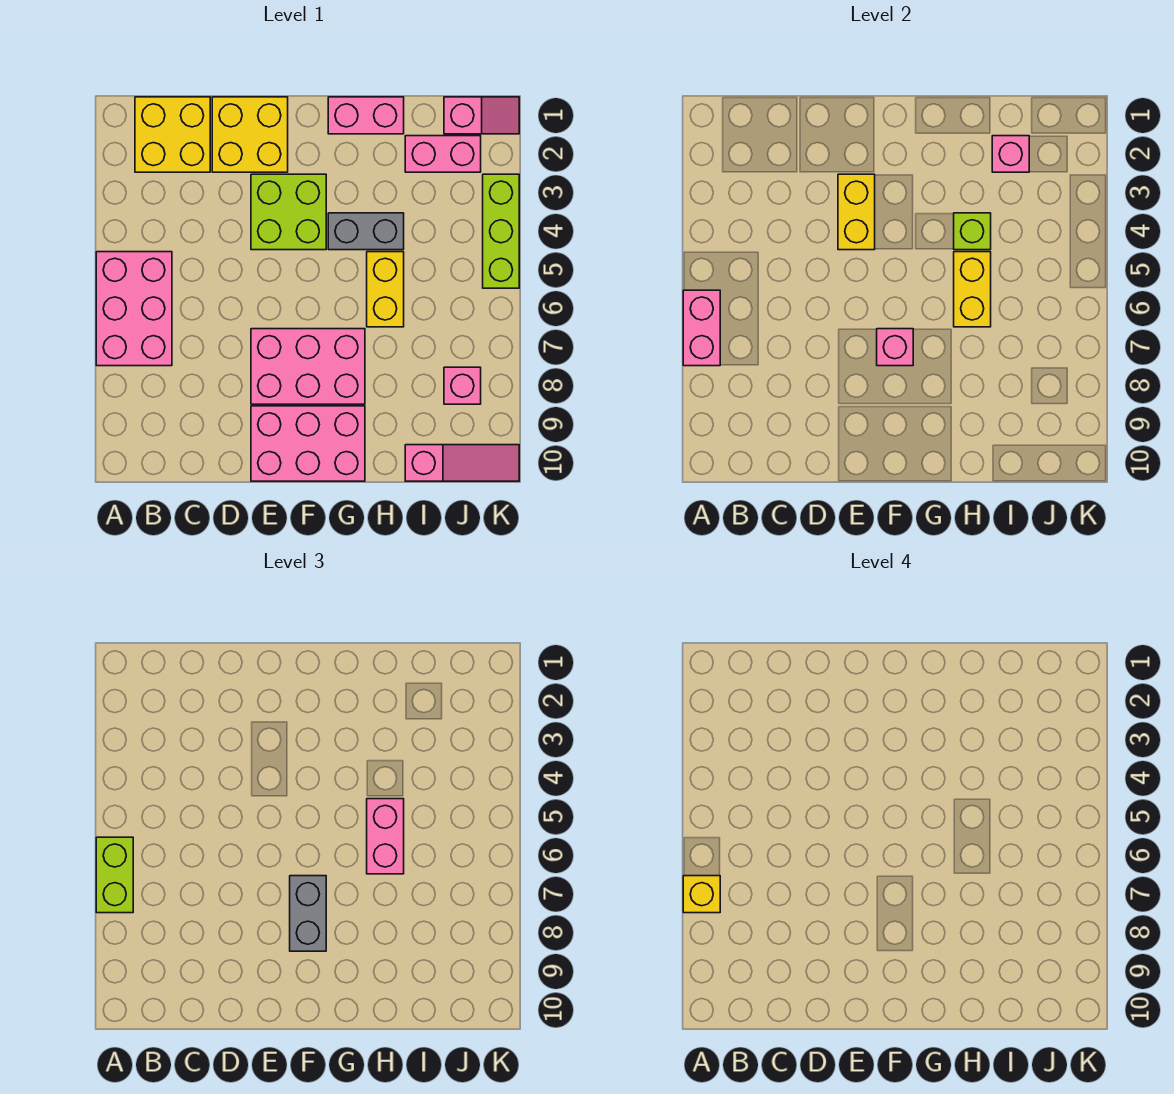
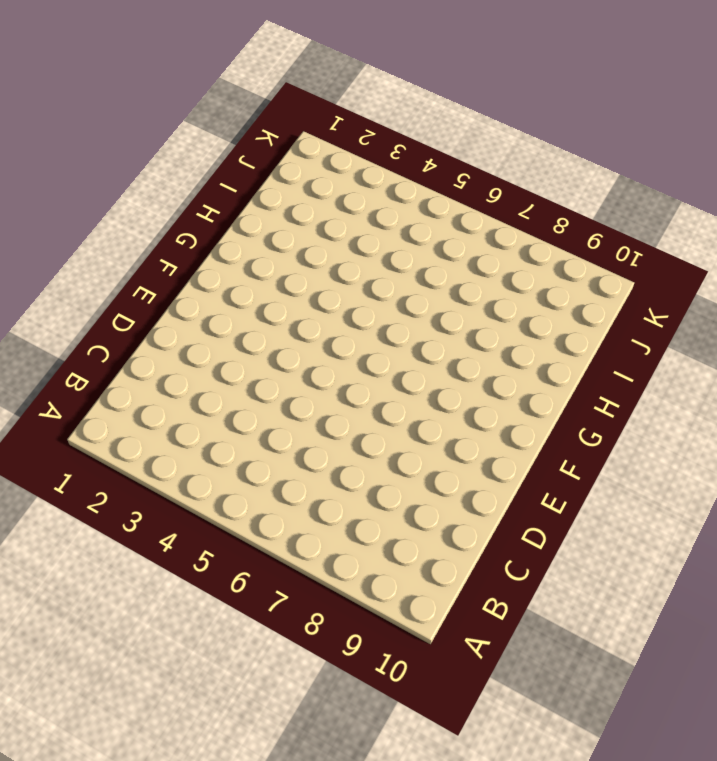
none -> pink brick A5:B7 level 1
none -> yellow brick B1:C2 level 1
none -> yellow brick D1:E2 level 1

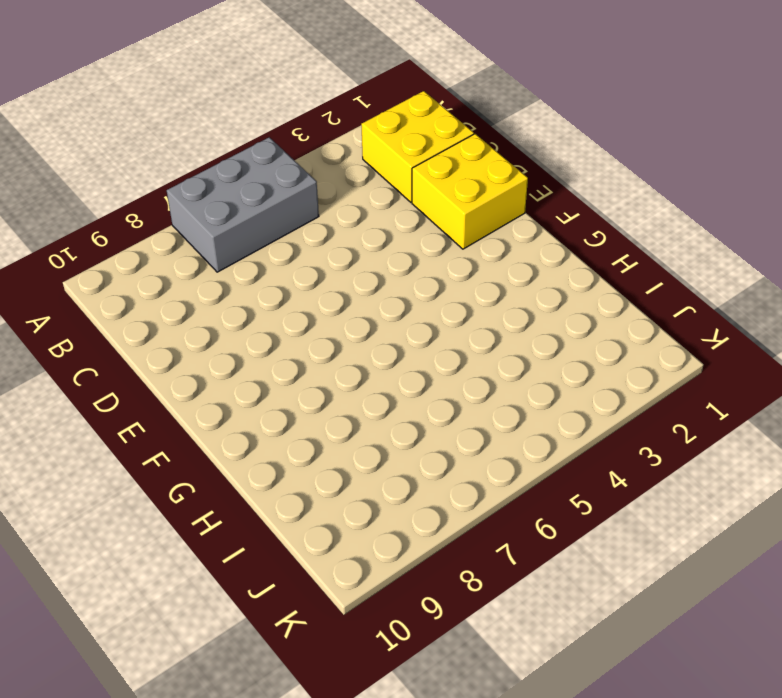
grey brick A5:B7 level 1 -> pink brick A5:B7 level 1
none -> lime brick E3:F4 level 1
none -> pink brick E7:G8 level 1
none -> pink brick E9:G10 level 1

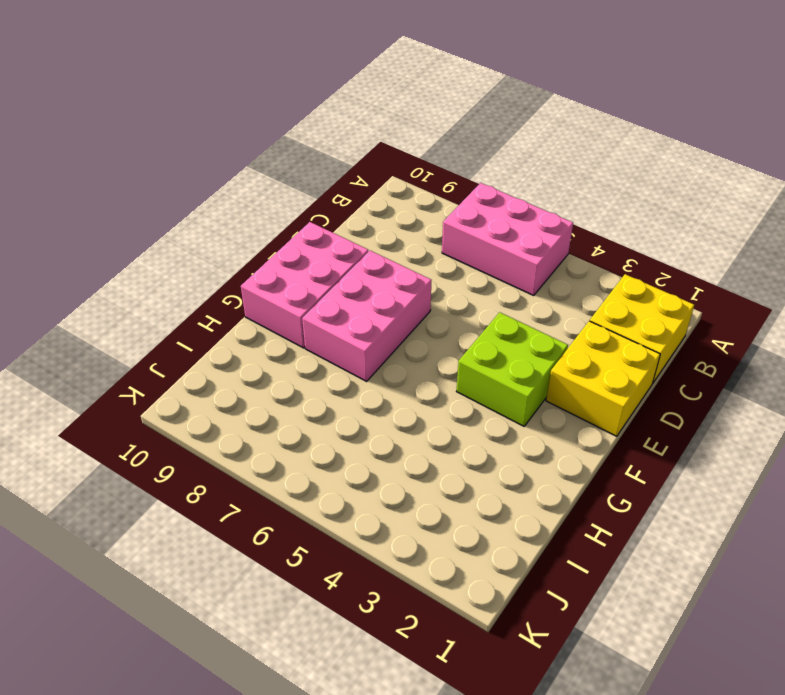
none -> pink brick G1:H1 level 1
none -> grey brick G4:H4 level 1
none -> yellow brick H5:H6 level 1

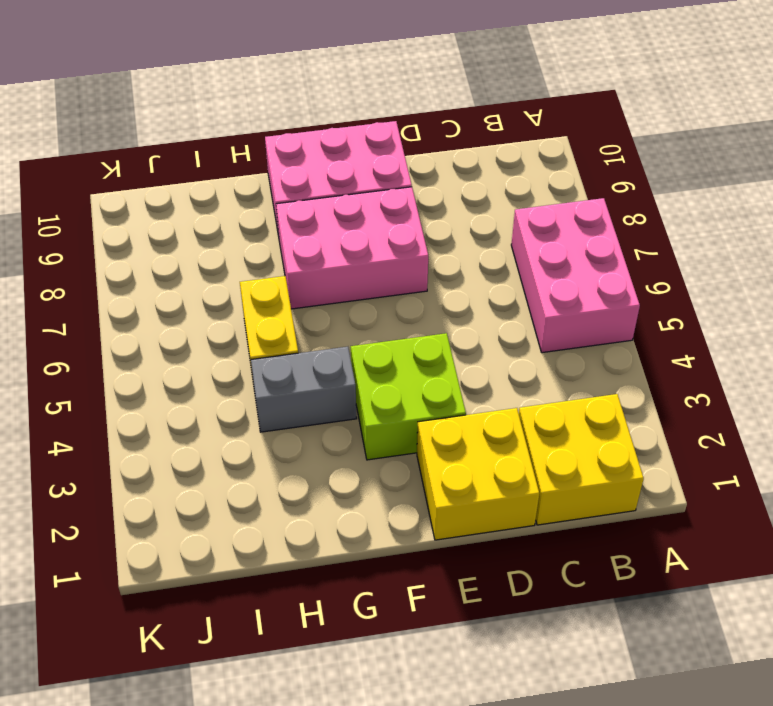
none -> pink brick G1:H1 level 1
none -> pink brick I2:J2 level 1
none -> pink slope I10:K10 level 1 top I

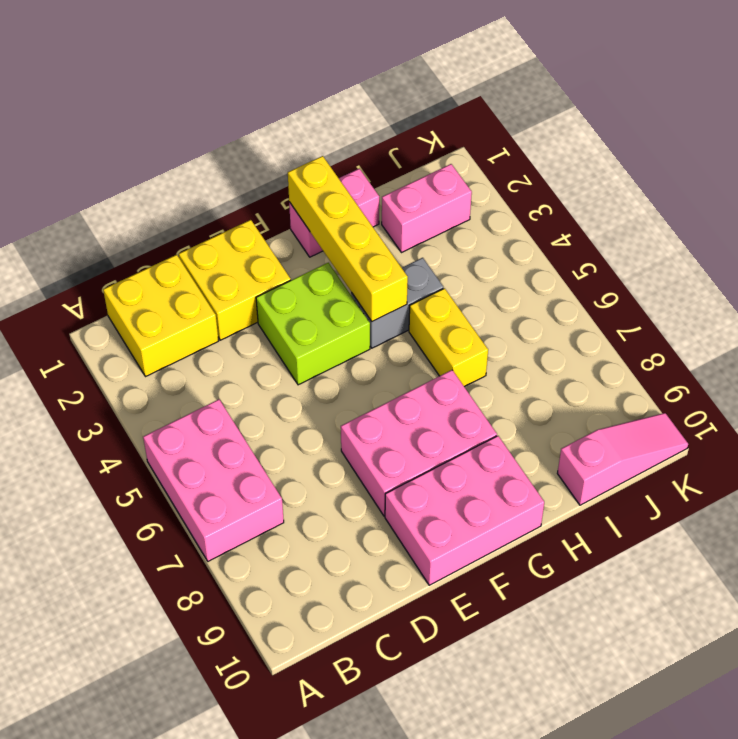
yellow brick G1:G4 level 2 -> none
none -> pink slope J1:K1 level 1 top J
none -> pink brick J8 level 1
none -> lime brick K3:K5 level 1

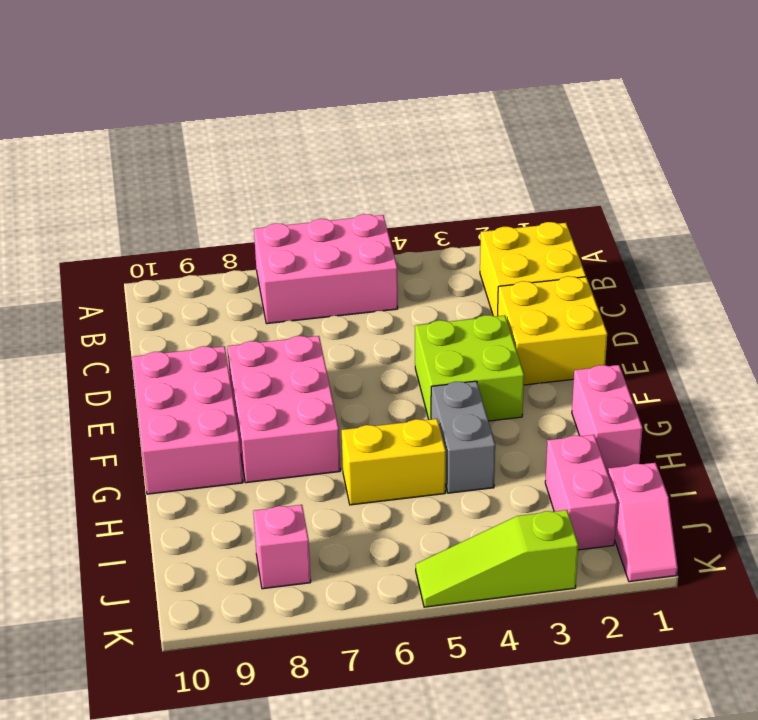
lime slope K3:K5 level 1 top 3 -> lime brick K3:K5 level 1
none -> pink slope I10:K10 level 1 top I
none -> pink brick A6:A7 level 2
none -> yellow brick E3:E4 level 2

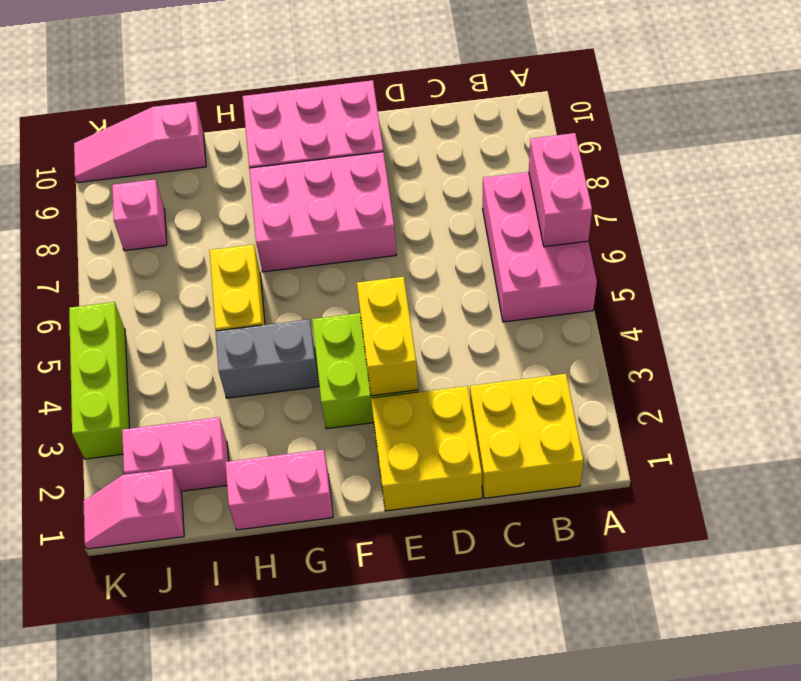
none -> pink brick F7 level 2
none -> lime brick H4 level 2
none -> yellow brick H5:H6 level 2

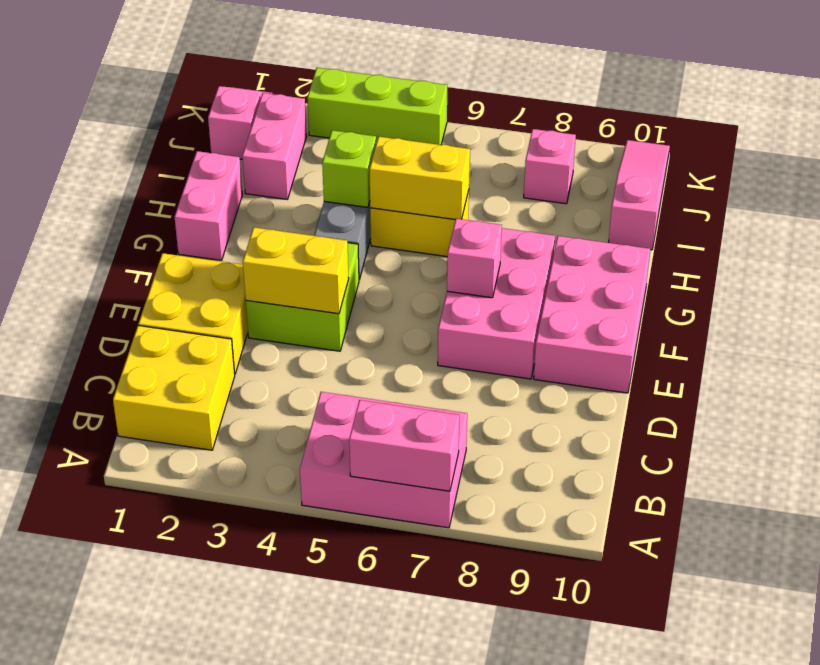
none -> pink brick I2 level 2
none -> lime brick A6:A7 level 3
none -> grey brick F7:F8 level 3

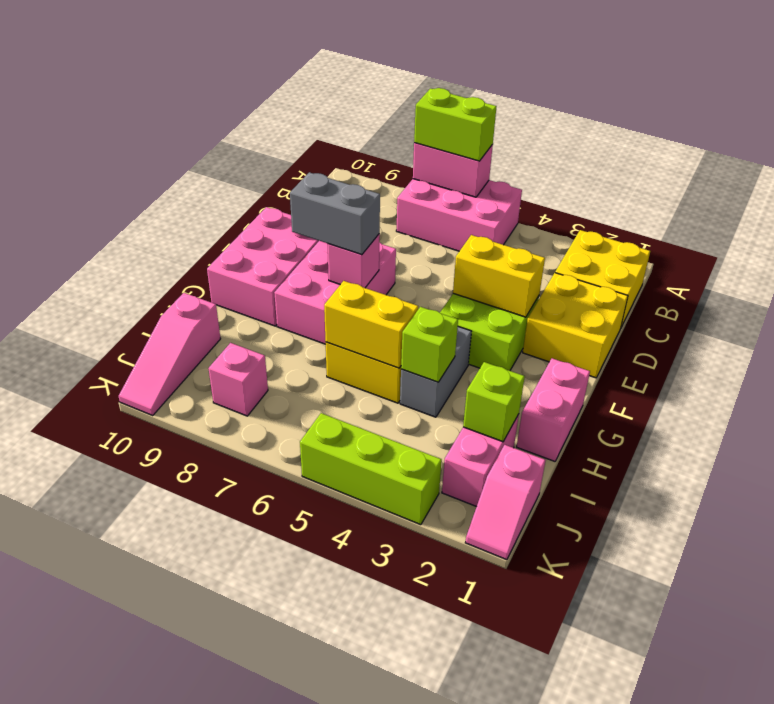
lime brick I2 level 2 -> pink brick I2 level 2
none -> pink brick H5:H6 level 3
none -> yellow brick A7 level 4

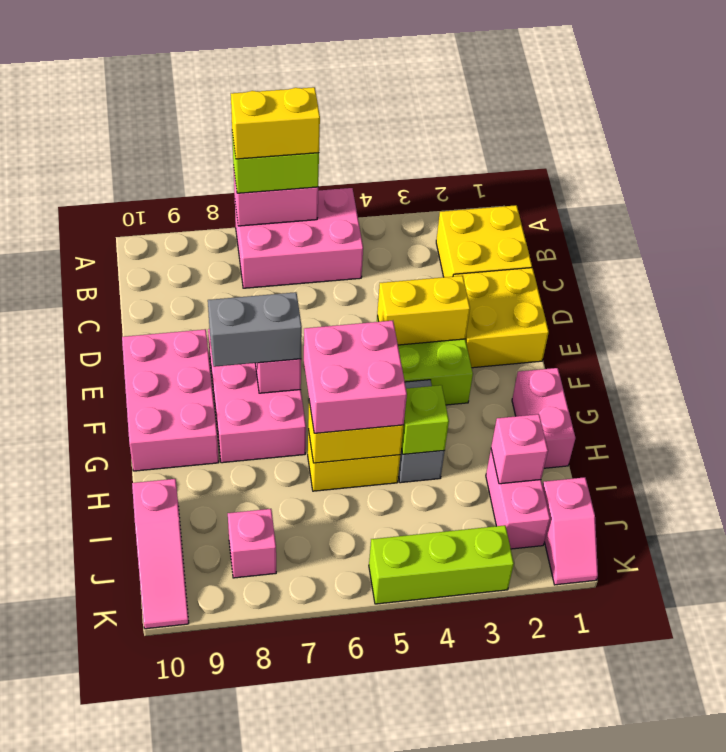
yellow brick A6:A7 level 4 -> yellow brick A7 level 4
pink brick G5:H6 level 3 -> pink brick H5:H6 level 3

